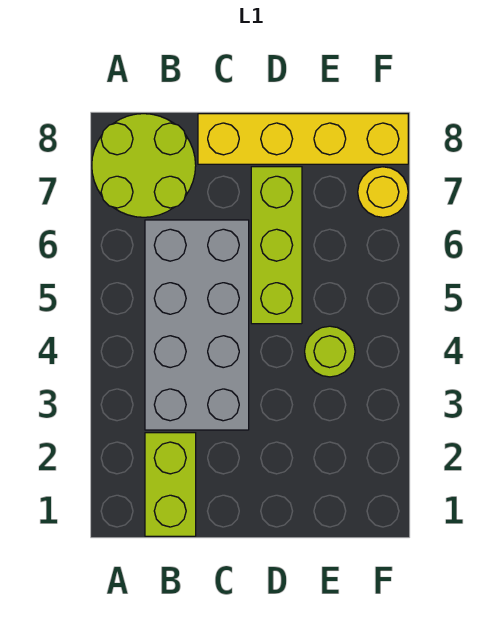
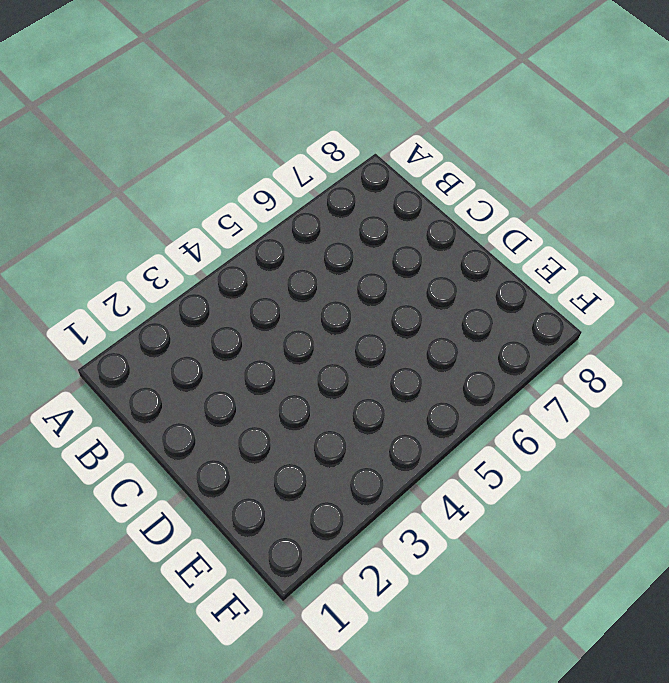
none -> lime round brick A7:B8 level 1
none -> lime brick B1:B2 level 1

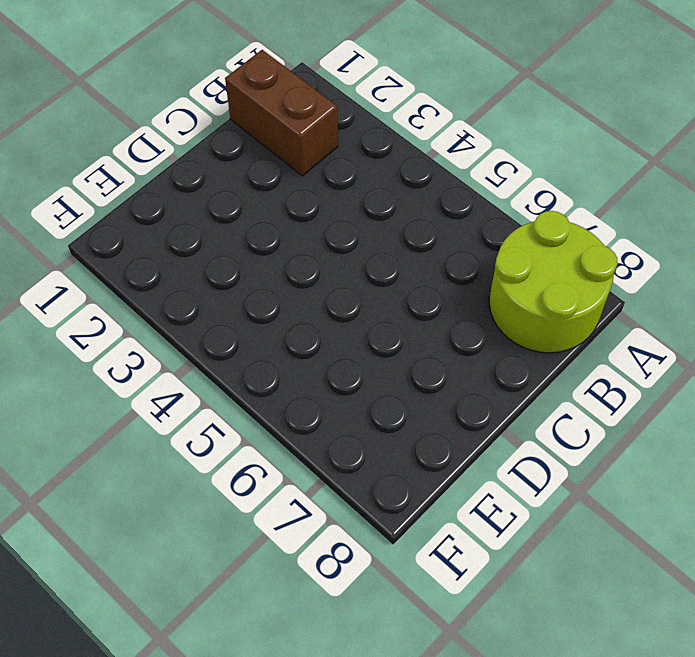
brown brick B1:B2 level 1 -> lime brick B1:B2 level 1
none -> grey brick B3:C6 level 1
none -> yellow brick C8:F8 level 1

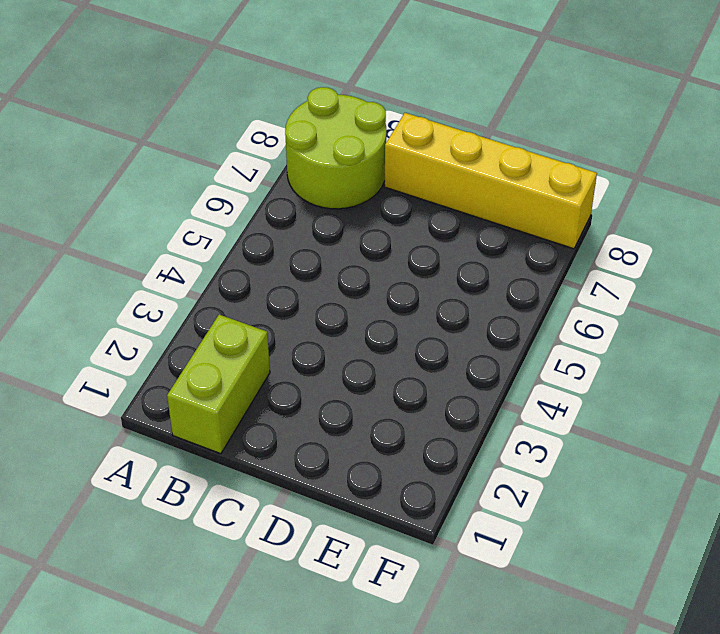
none -> grey brick B3:C6 level 1
none -> lime brick D5:D7 level 1

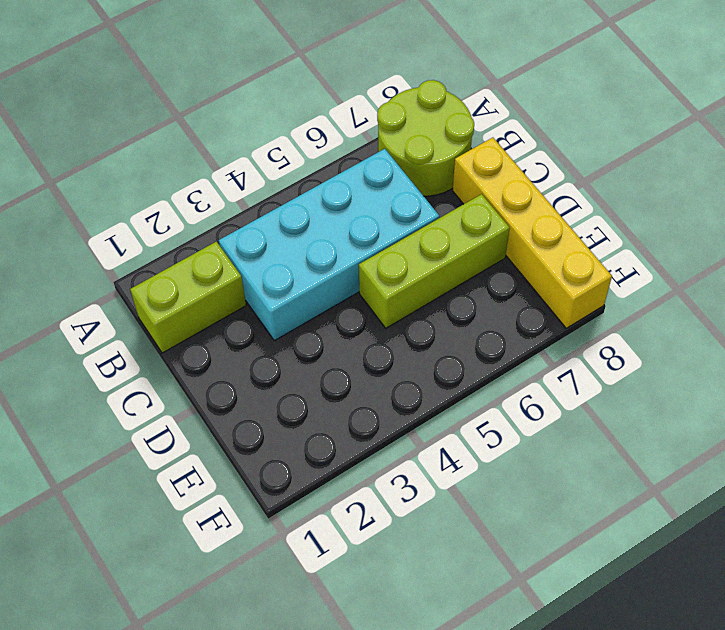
cyan brick B3:C6 level 1 -> grey brick B3:C6 level 1
none -> lime round brick E4 level 1
none -> yellow round brick F7 level 1

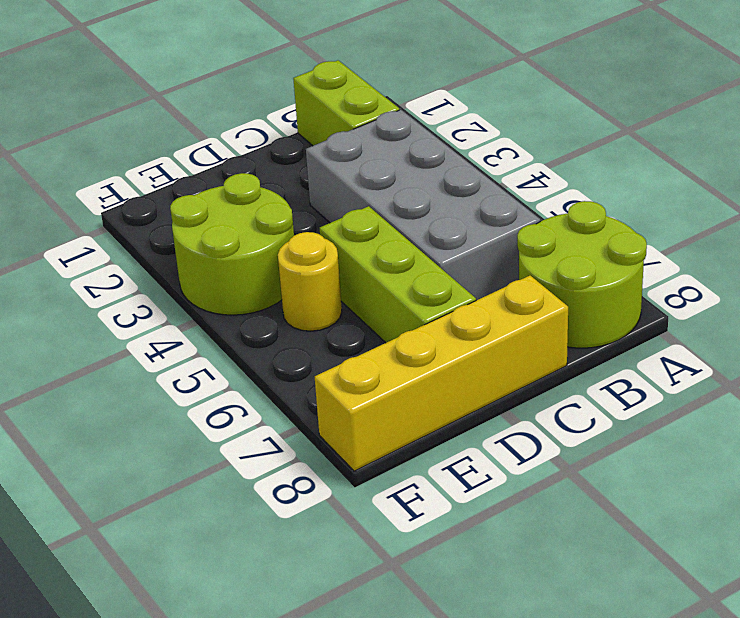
lime round brick E3:F4 level 1 -> lime round brick E4 level 1
yellow round brick E5 level 1 -> yellow round brick F7 level 1

